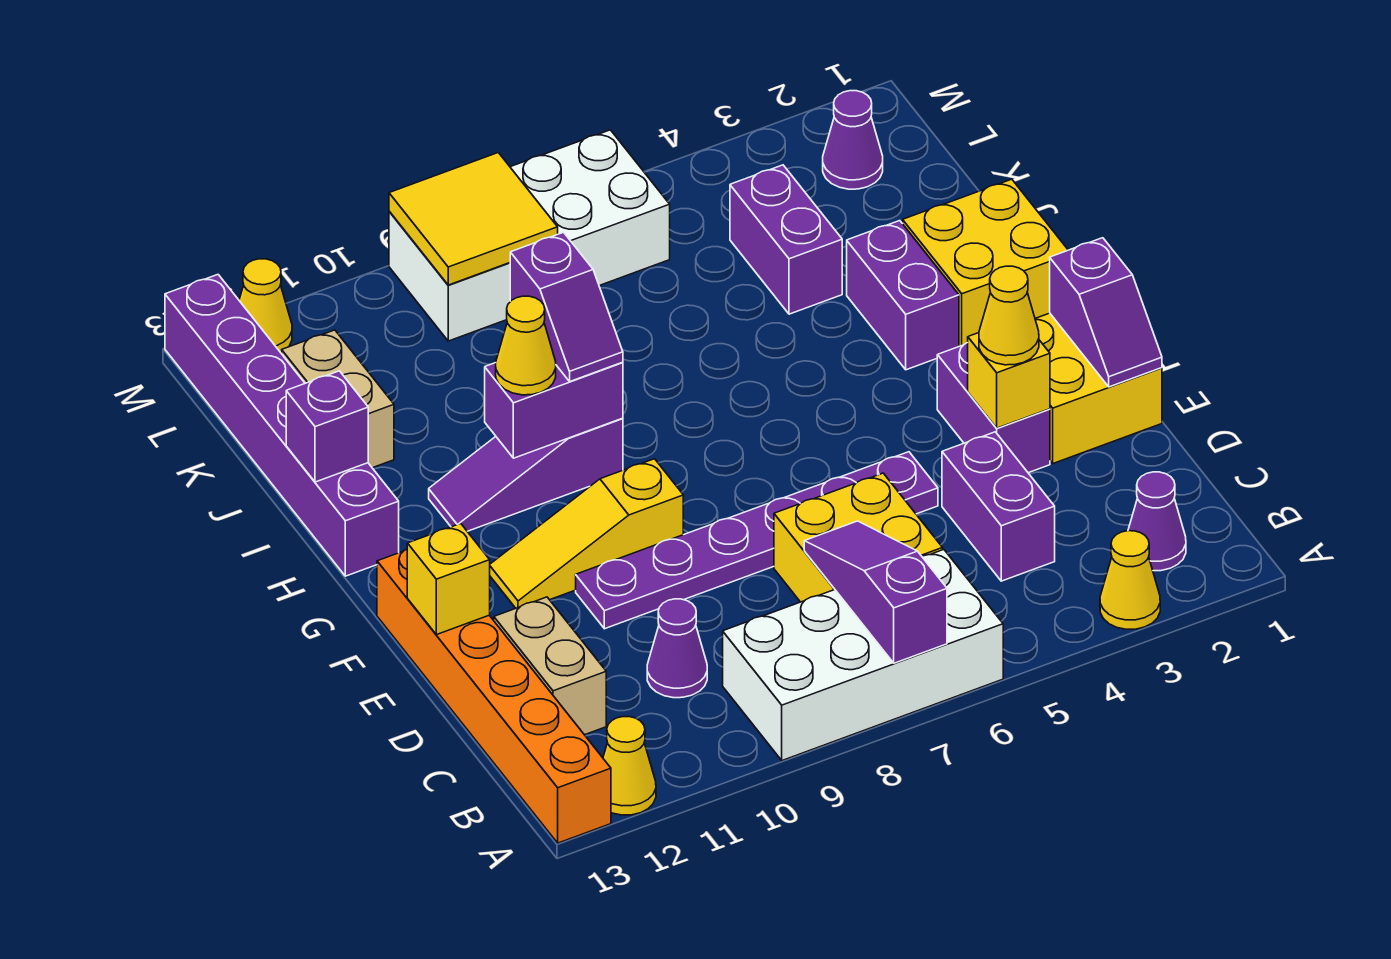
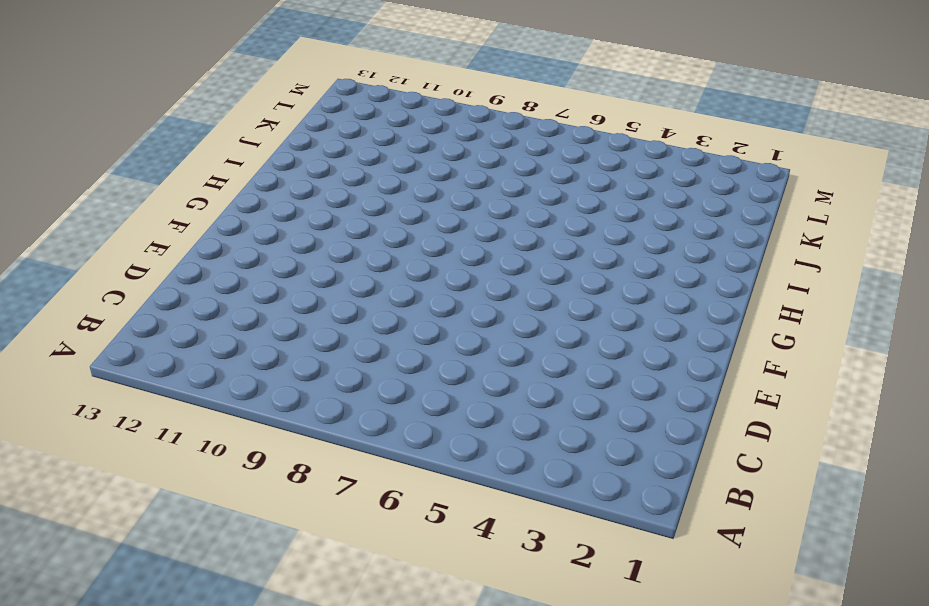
none -> yellow cone A3 level 1
none -> white brick A6:B9 level 1
none -> yellow cone A12 level 1
none -> orange brick A13:F13 level 1

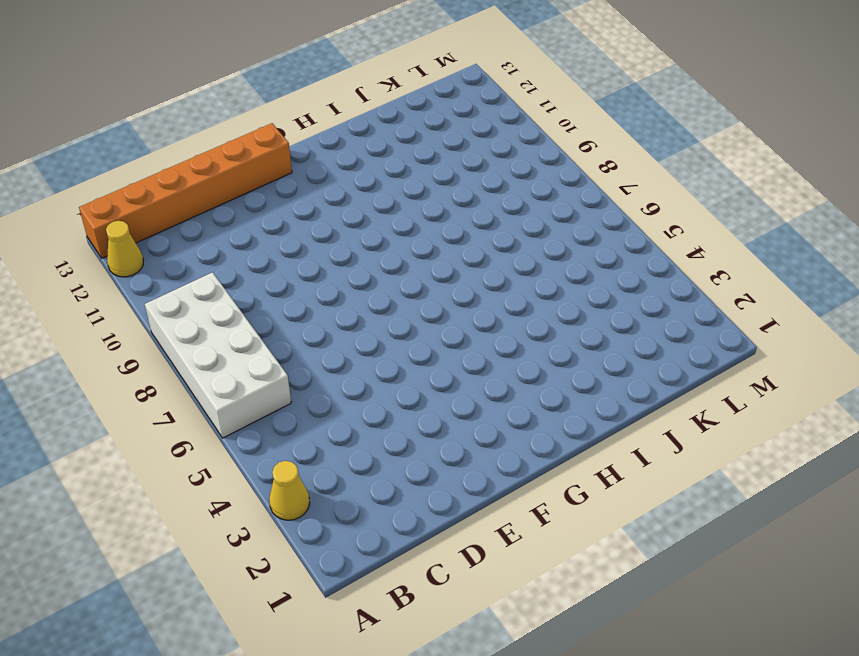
none -> purple cone B2 level 1
none -> purple brick C4:D4 level 1
none -> yellow brick C6:D7 level 1
none -> purple cone C10 level 1

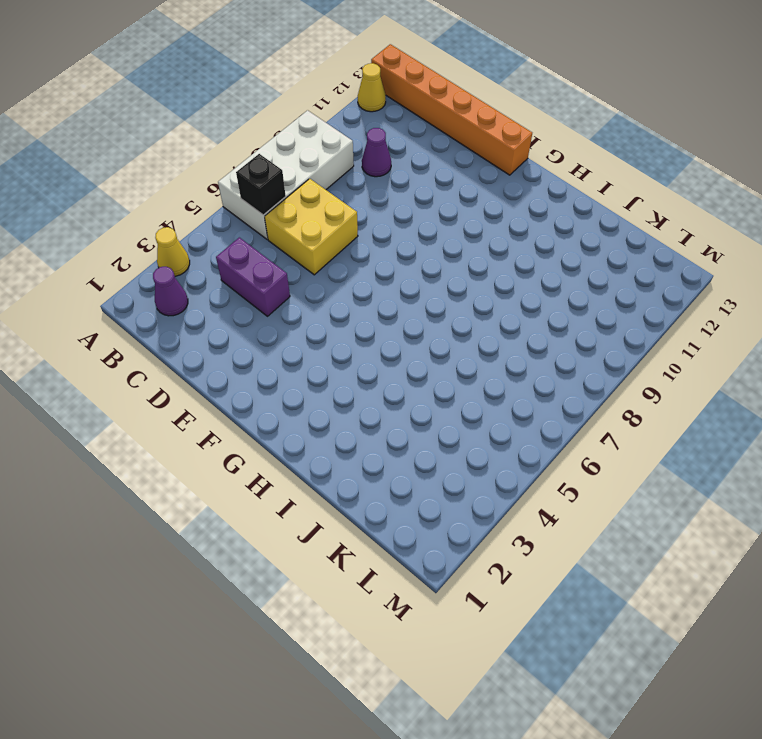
black brick B6 level 2 -> none
none -> tan brick C12:D12 level 1
none -> yellow brick E1:F2 level 1
none -> purple brick E3:F3 level 1
none -> purple plate E5:E10 level 1

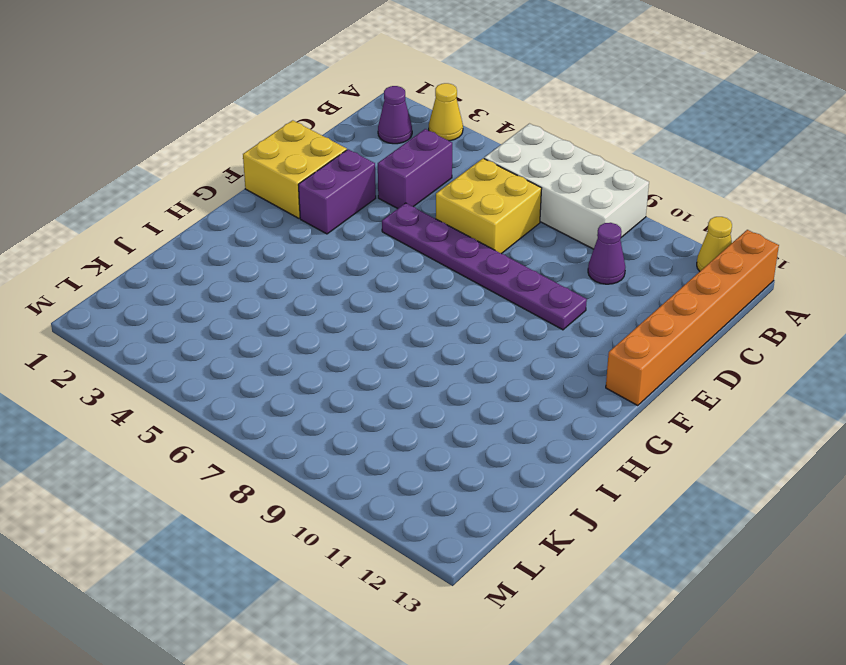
none -> tan brick C12:D12 level 1
none -> yellow slope F9:F11 level 1 top 9
none -> yellow brick H1:I2 level 1
none -> purple brick H3:I3 level 1

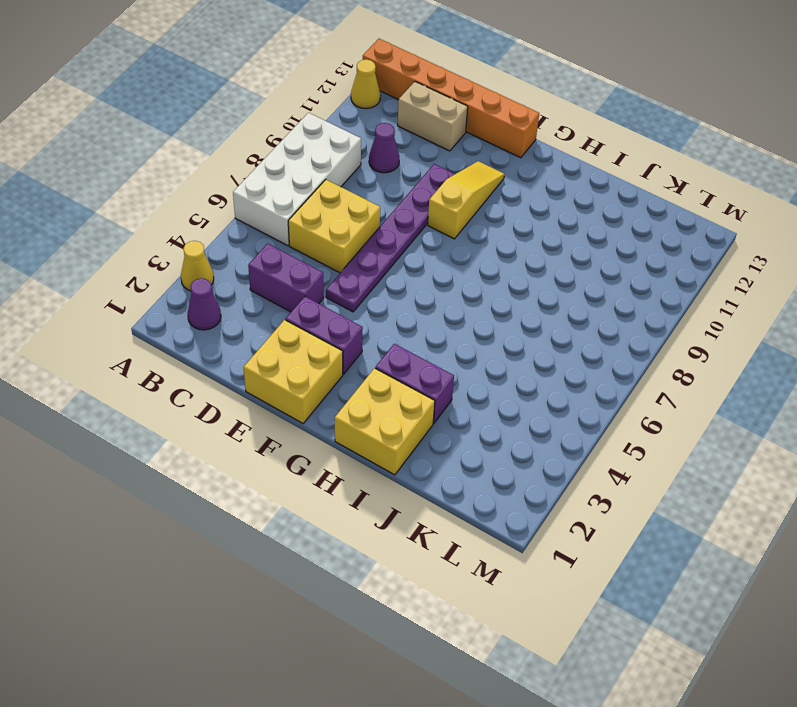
none -> purple slope H9:H11 level 1 top 9
none -> purple brick H13:M13 level 1
none -> purple brick J4:K4 level 1
none -> tan brick J12:K12 level 1

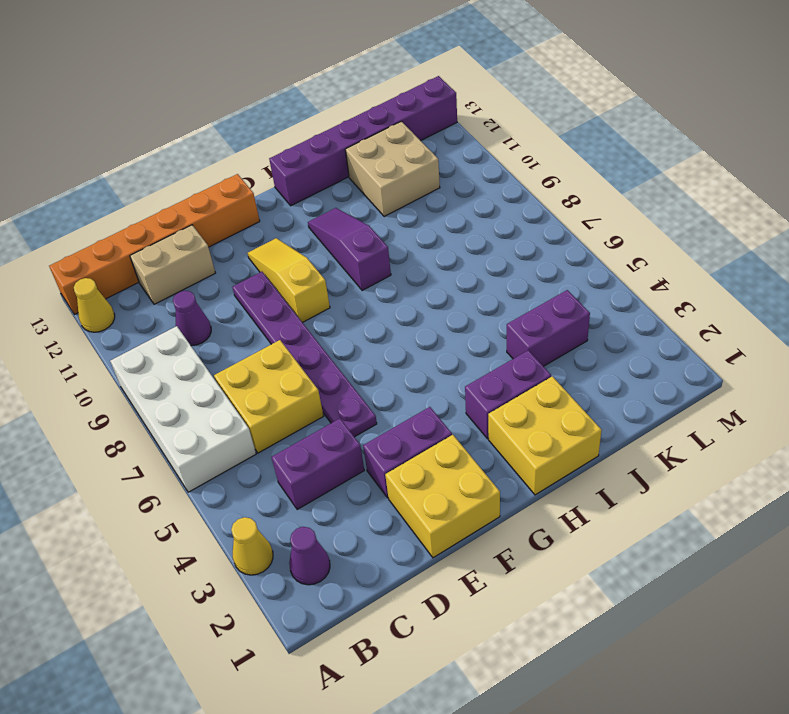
tan brick J11:K12 level 1 -> tan brick J12:K12 level 1
none -> purple cone L2 level 1
none -> white brick L6:M9 level 1
none -> yellow cone M12 level 1
none -> purple slope A7:C7 level 2 top A

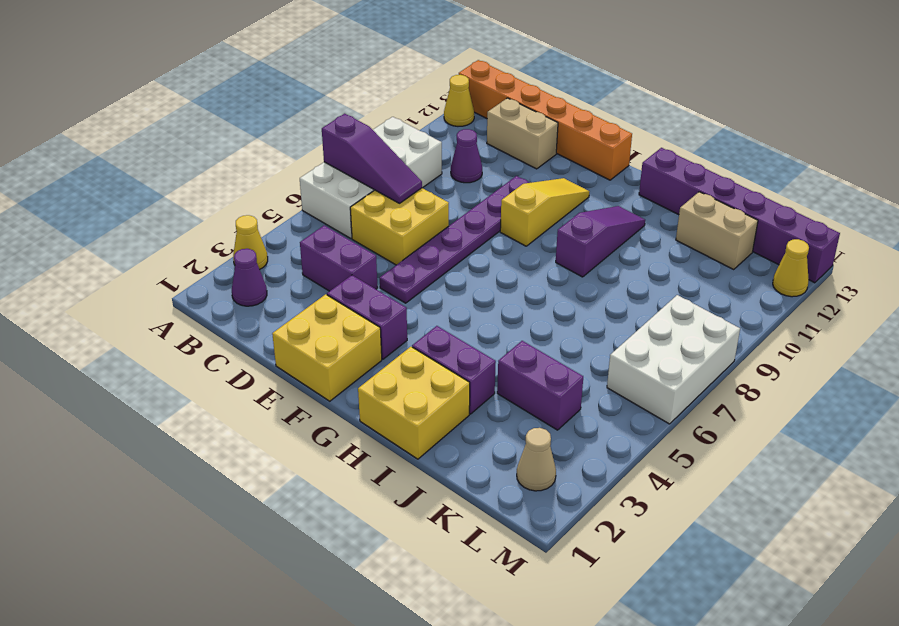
tan cone L2 level 1 -> purple cone L2 level 1
white brick L6:M8 level 1 -> white brick L6:M9 level 1
none -> purple slope E1:F1 level 2 top F
none -> yellow brick E3 level 2
none -> yellow brick E13 level 2
none -> purple brick H9:H10 level 2

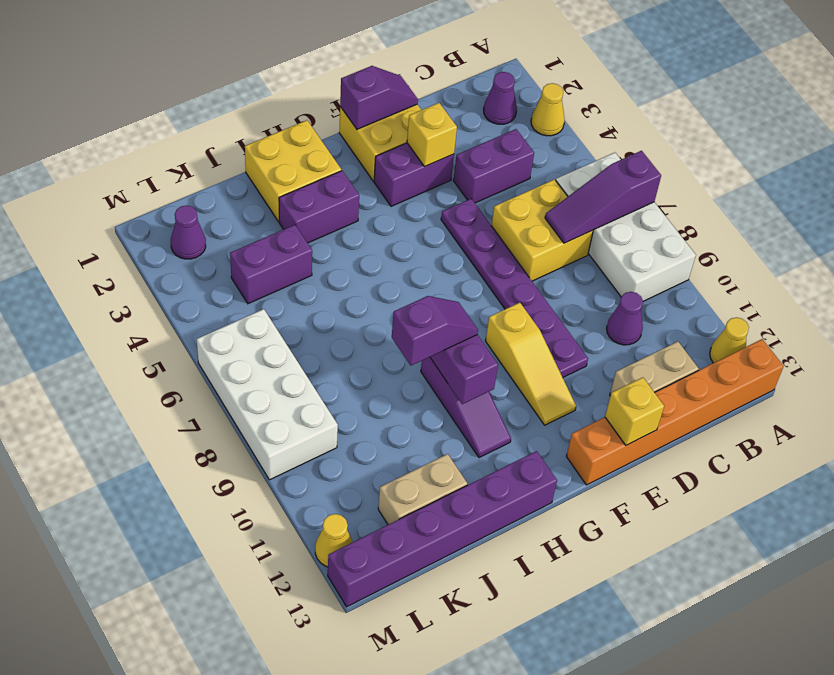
none -> purple brick I13 level 2
none -> yellow tile L8:M9 level 2
none -> yellow cone E3 level 3
none -> yellow cone H10 level 3

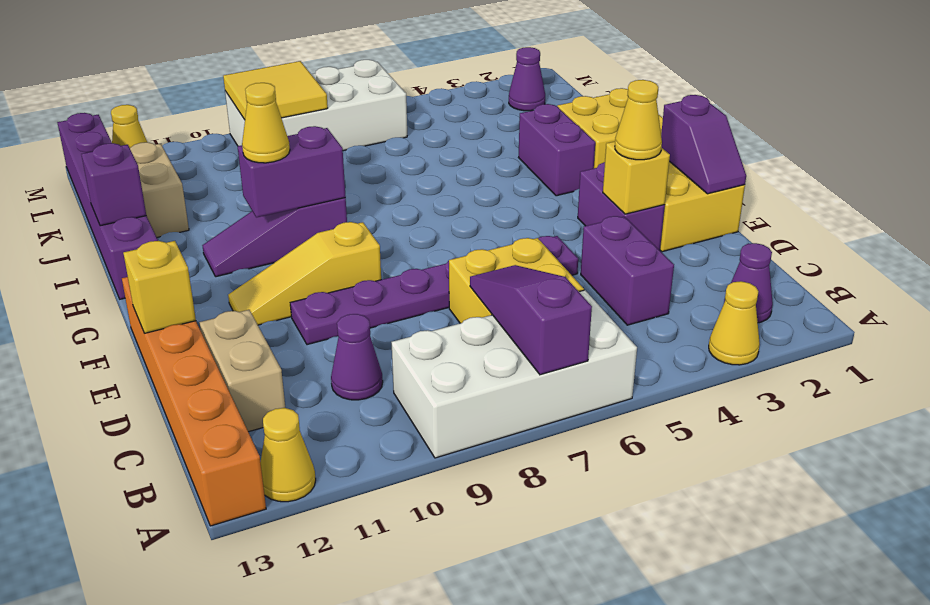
none -> purple brick J4:K4 level 1
none -> purple slope H9:I9 level 3 top I

